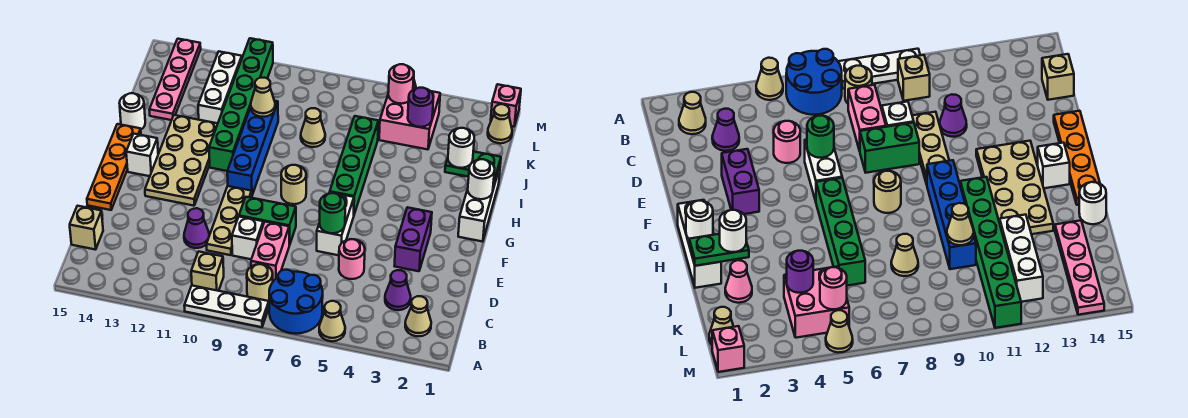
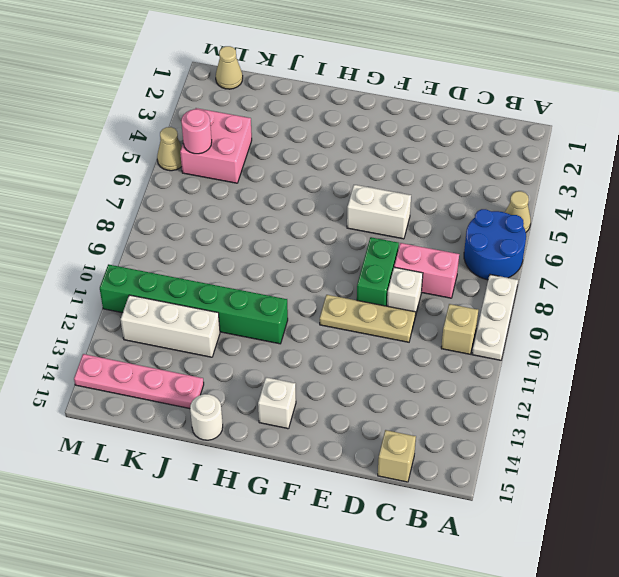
none -> tan cone B2 level 1
none -> tan round brick B8 level 1
none -> purple cone C3 level 1
none -> pink round brick D5 level 1

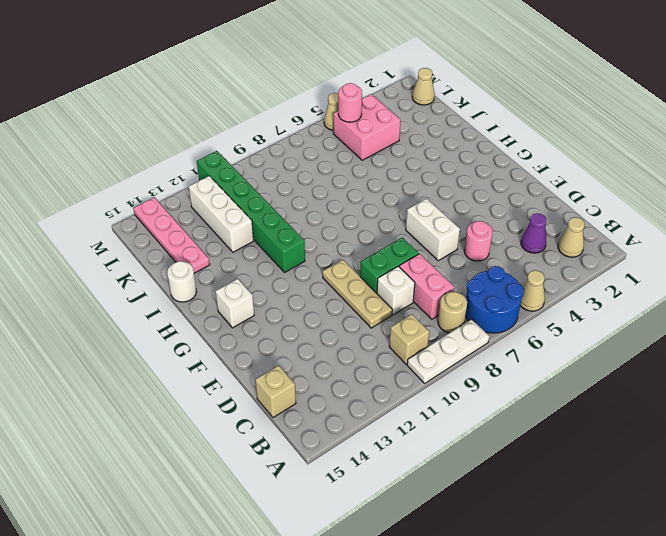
none -> purple cone D11 level 1
none -> purple brick E3:F3 level 1
none -> orange plate E15:H15 level 1
none -> tan plate F12:I13 level 1

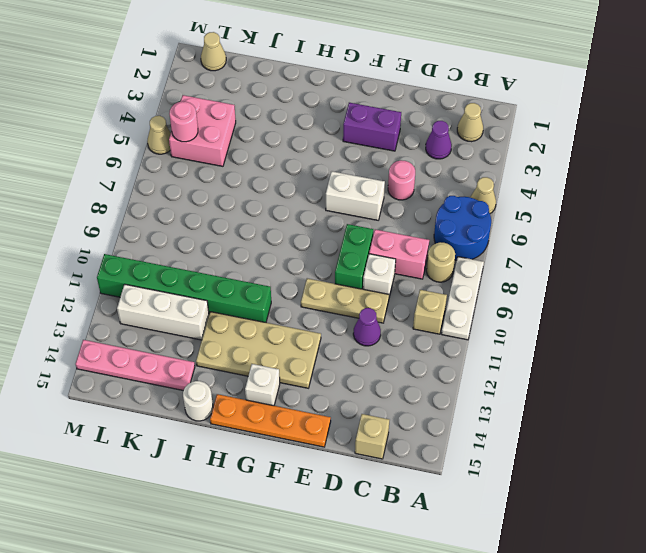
none -> white brick G1:I1 level 1
none -> green brick G6:J6 level 1
none -> tan round brick G8 level 1
none -> blue brick G10:J10 level 1

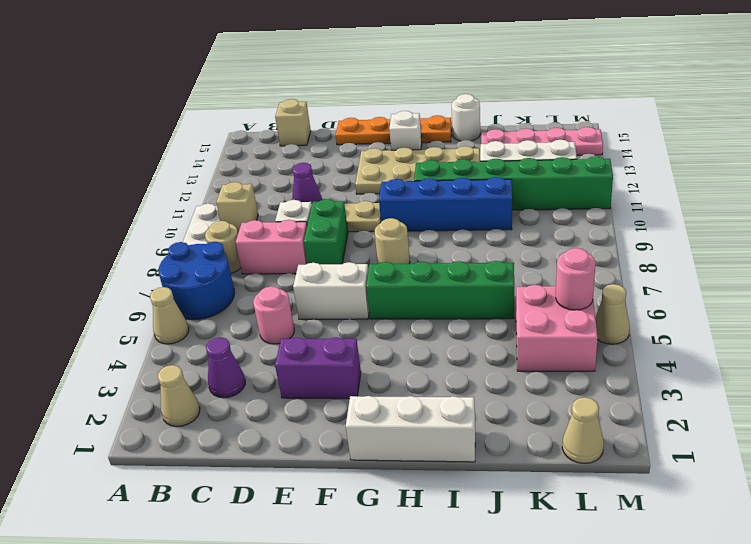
none -> pink cone J2 level 1
none -> tan cone J8 level 1
none -> pink brick M1 level 1
none -> green round brick E6 level 2

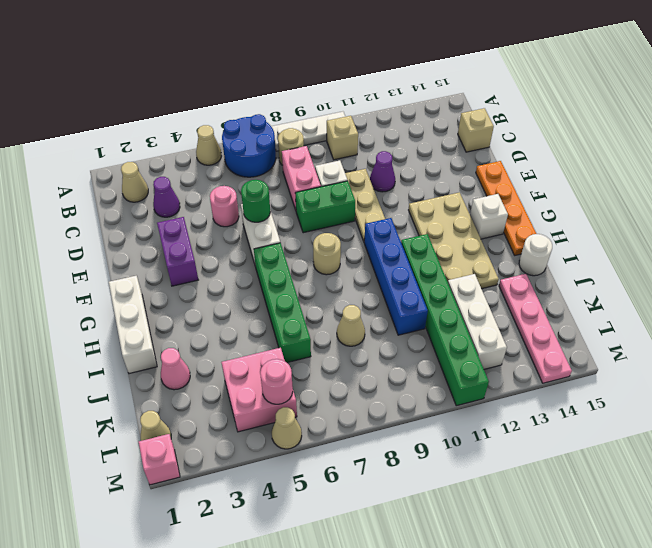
none -> white round brick H1 level 2
none -> green plate I1:I2 level 2
none -> tan cone J10 level 2
none -> purple round brick K4 level 2

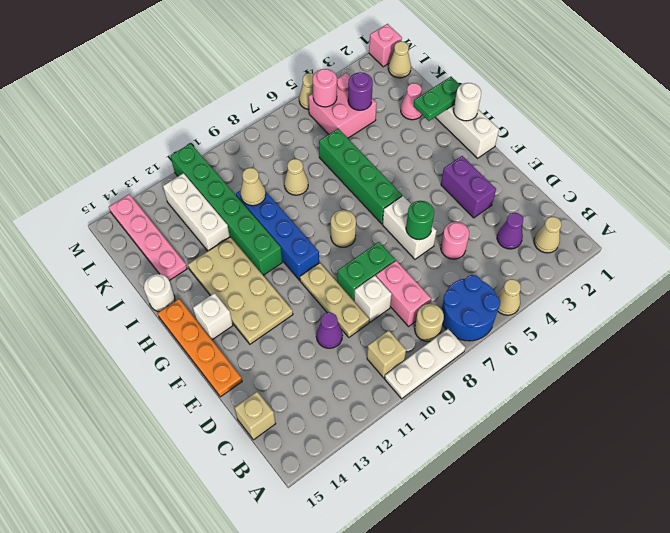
none -> white round brick I2 level 3

